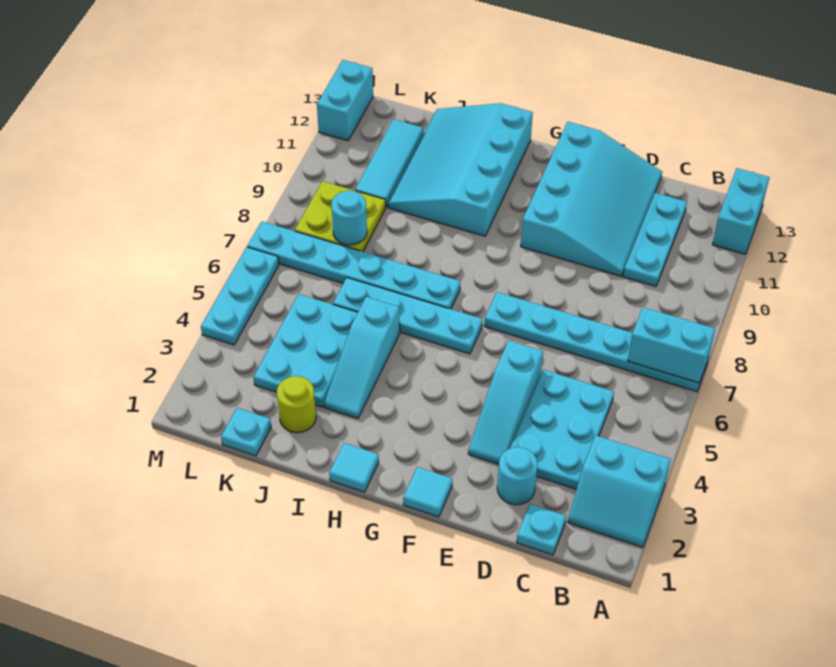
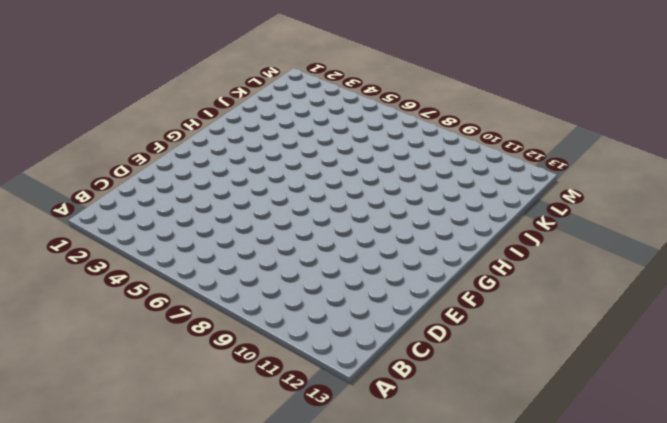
none -> cyan slope A2:B3 level 1 top 3
none -> cyan plate A7:F7 level 1
none -> cyan brick A12:A13 level 1

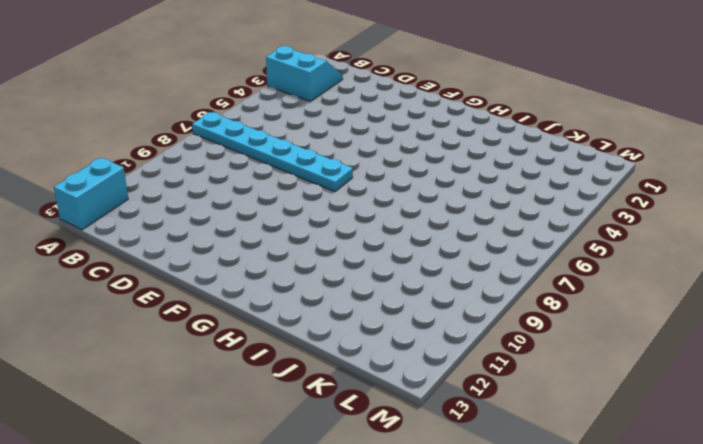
none -> cyan plate C1 level 1
none -> cyan plate C3:D5 level 1
none -> cyan plate C10:C12 level 1

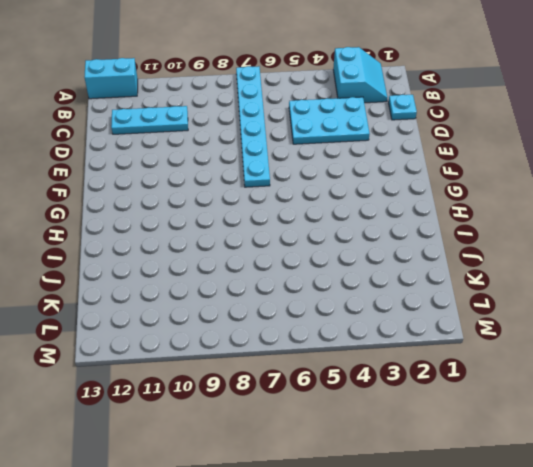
none -> cyan round brick D2 level 1
none -> cyan slope D10:F13 level 1 top F
none -> cyan slope E3:E5 level 1 top 5

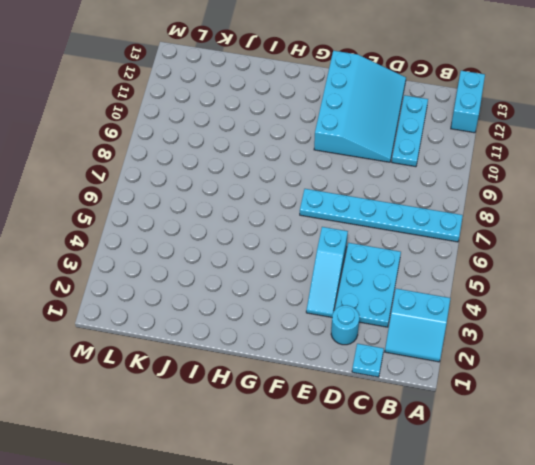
none -> cyan tile F1 level 1
none -> cyan plate G6:J6 level 1
none -> cyan tile H1 level 1

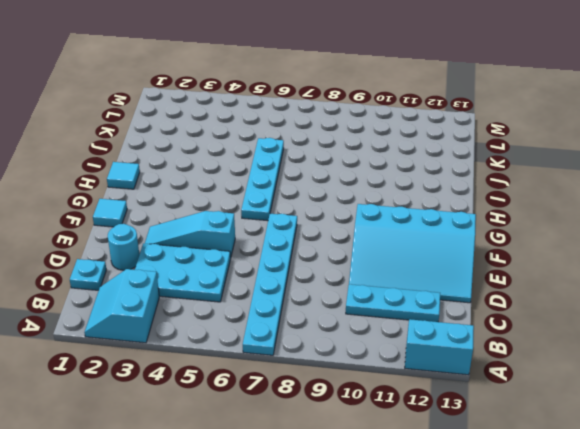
none -> cyan plate H7:M7 level 1
none -> cyan slope H10:J13 level 1 top H
none -> cyan slope I3:I5 level 1 top 5

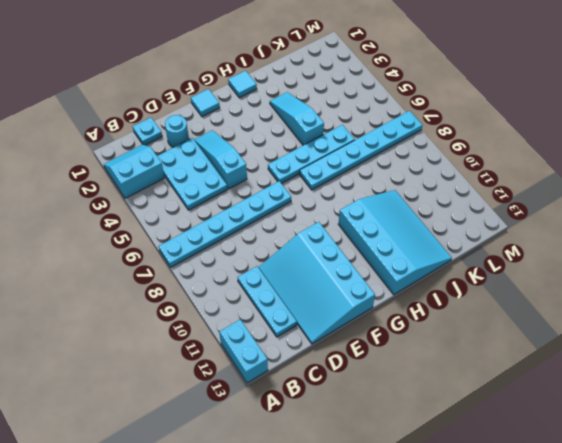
none -> lime round brick J2 level 1
none -> cyan plate J3:K5 level 1
none -> cyan plate K1 level 1

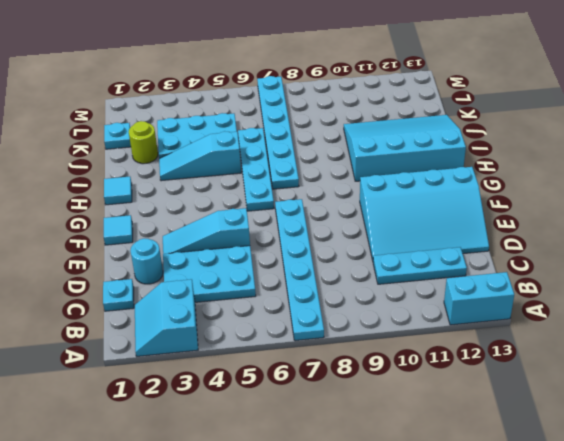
none -> lime plate K8:L9 level 1
none -> cyan tile K10:K12 level 1
none -> cyan plate M4:M6 level 1

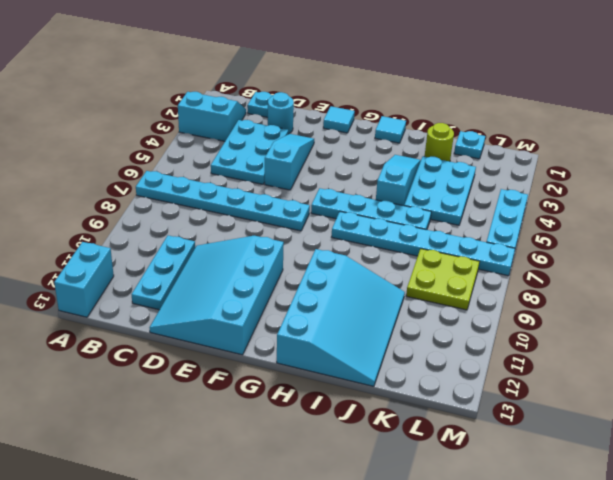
none -> cyan tile K10:K12 level 1
none -> cyan brick M12:M13 level 1
none -> cyan brick A7:B7 level 2

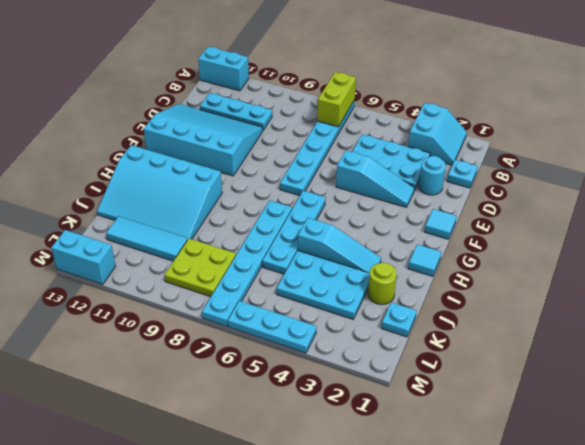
lime brick A7:B7 level 2 -> cyan brick A7:B7 level 2
none -> cyan round brick K8 level 2

